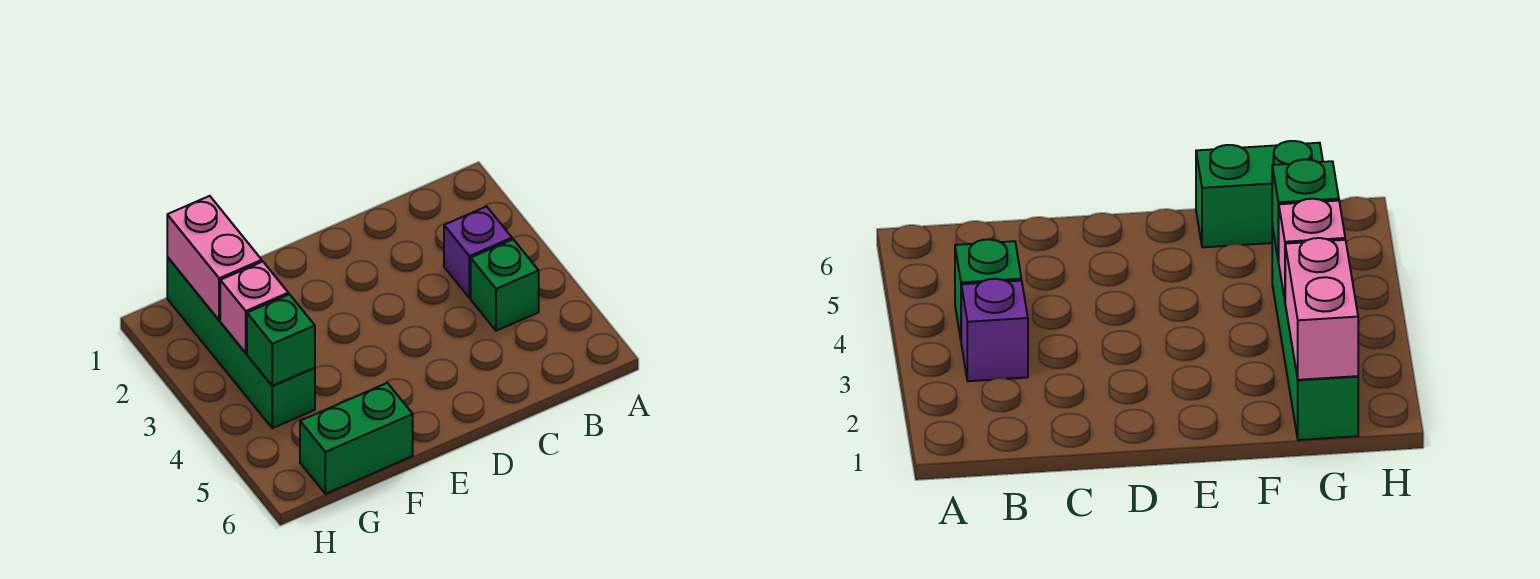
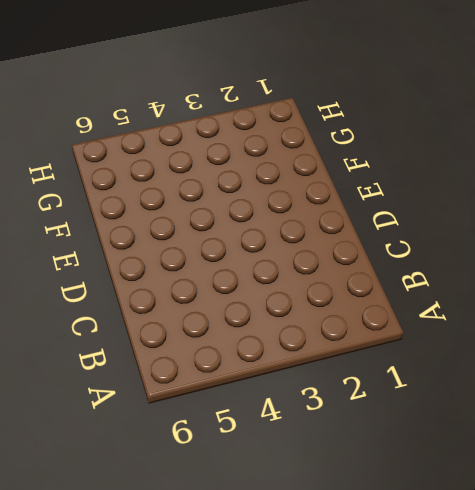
none -> purple brick B3 level 1
none -> green brick B4 level 1

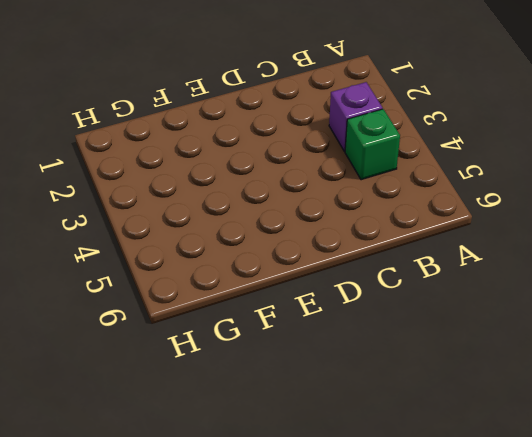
none -> green brick F6:G6 level 1
none -> green brick G1:G4 level 1

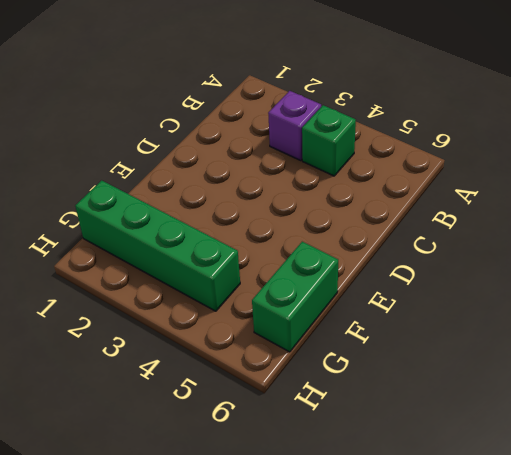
none -> pink brick G1:G2 level 2
none -> pink brick G3 level 2

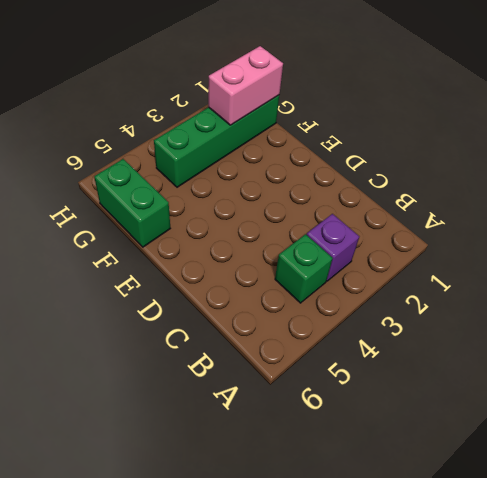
none -> pink brick G3 level 2
none -> green brick G4 level 2

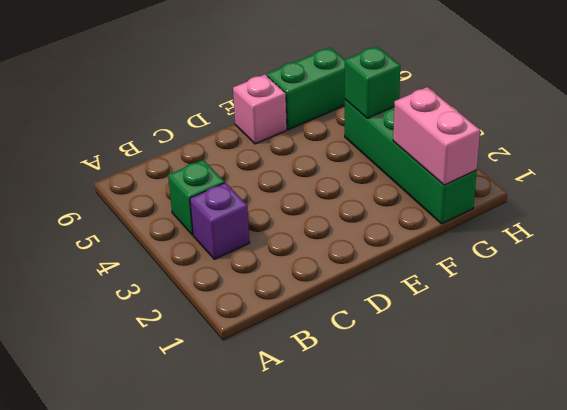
pink brick E6 level 1 -> pink brick G3 level 2

